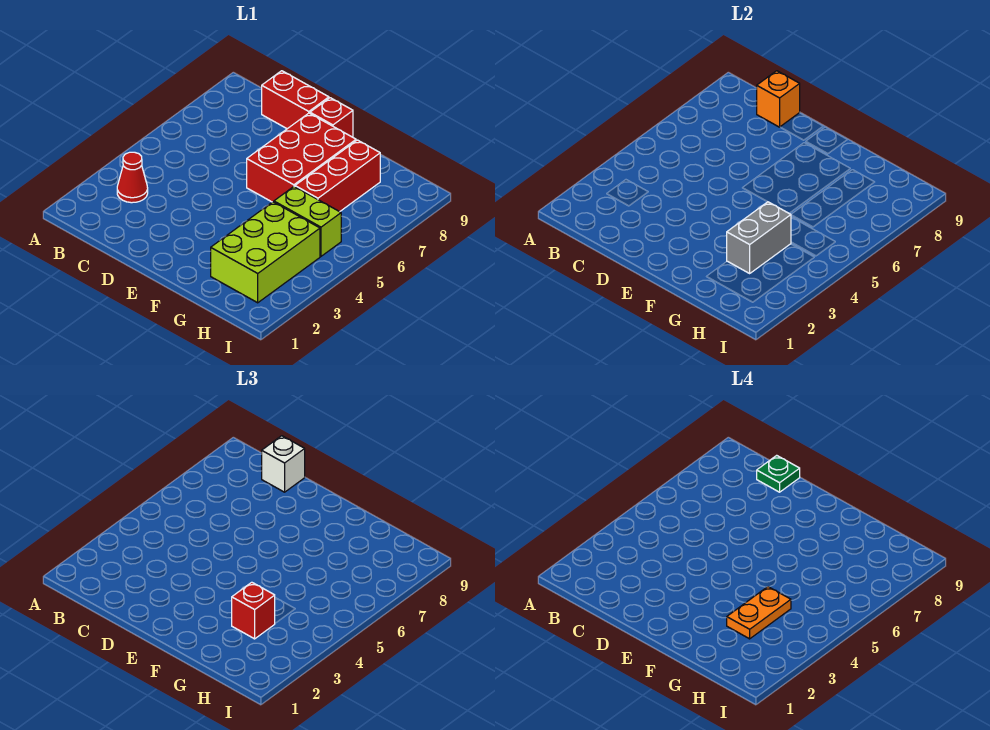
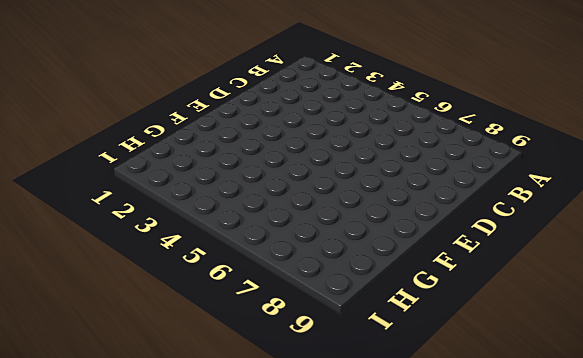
none -> red cone B3 level 1
none -> red brick C9:D9 level 1
none -> red brick E6:F8 level 1

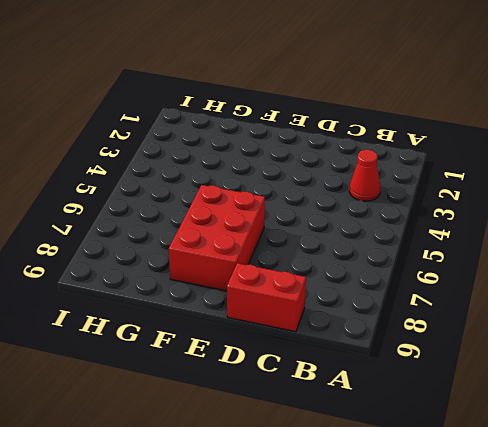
none -> red brick E9 level 1
none -> lime brick G2:H4 level 1
none -> lime brick G5:H5 level 1

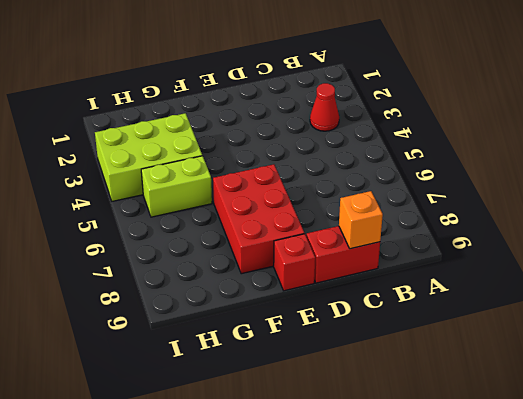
lime brick G3:I4 level 1 -> lime brick G2:H4 level 1
none -> red brick G6:G8 level 1
none -> grey brick G3:G4 level 2
none -> white brick C9 level 3

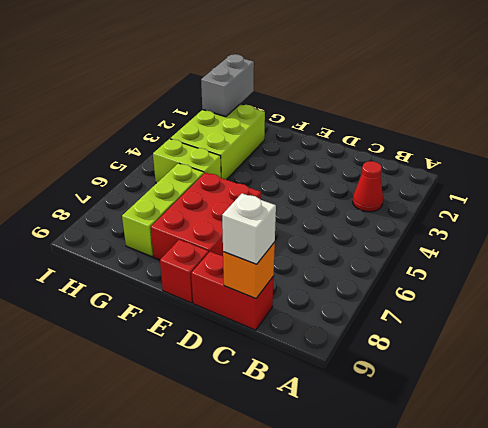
lime brick G6:G8 level 1 -> red brick G6:G8 level 1
grey brick H1:H2 level 2 -> grey brick G3:G4 level 2
none -> red brick G3 level 3
none -> green plate C9 level 4
none -> orange plate G3:G4 level 4

